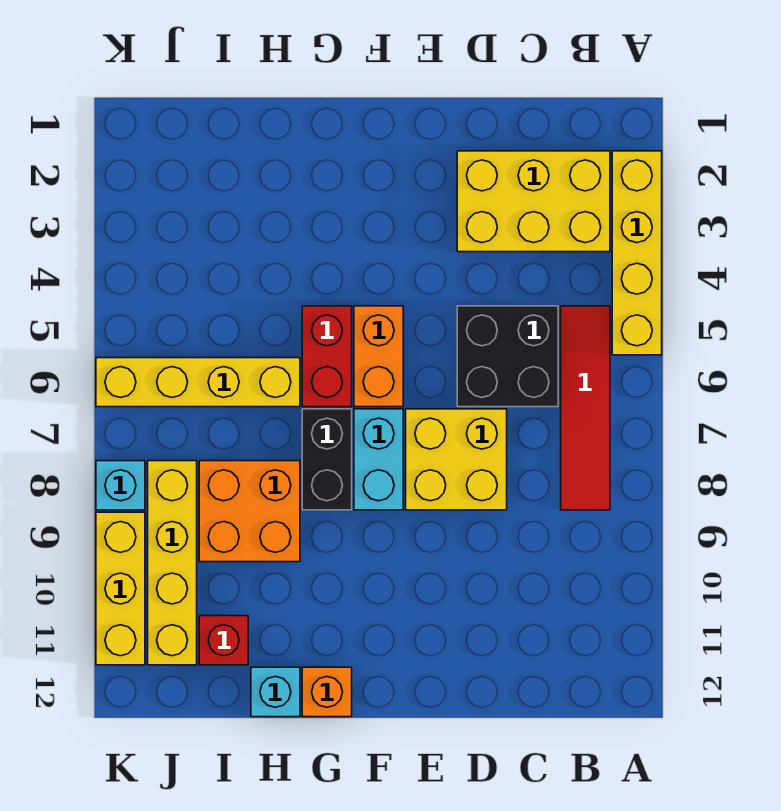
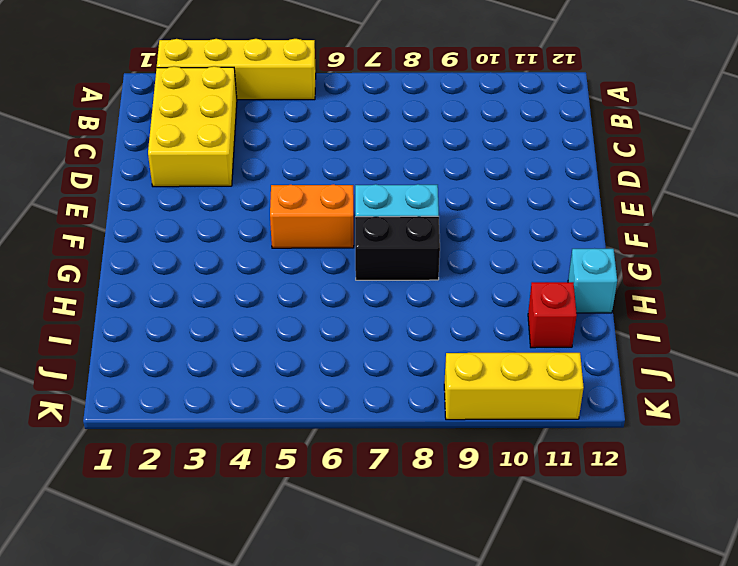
none -> red tile B5:B8 level 1
none -> black brick C5:D6 level 1
none -> yellow brick D7:E8 level 1

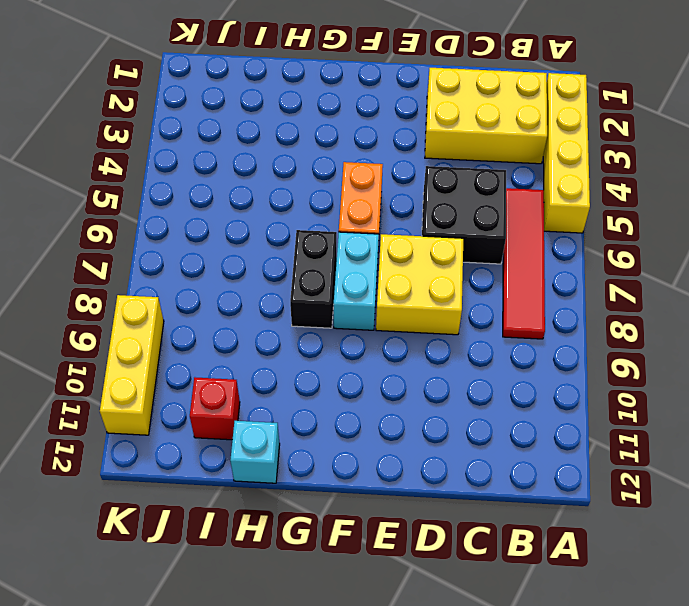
none -> red brick G5:G6 level 1
none -> orange brick G12 level 1
none -> yellow brick H6:K6 level 1

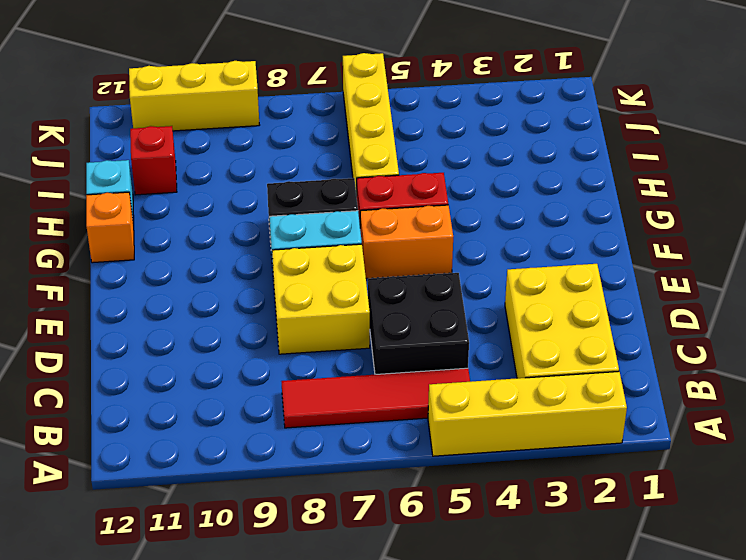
none -> orange brick H8:I9 level 1
none -> yellow brick J8:J11 level 1
none -> cyan brick K8 level 1

